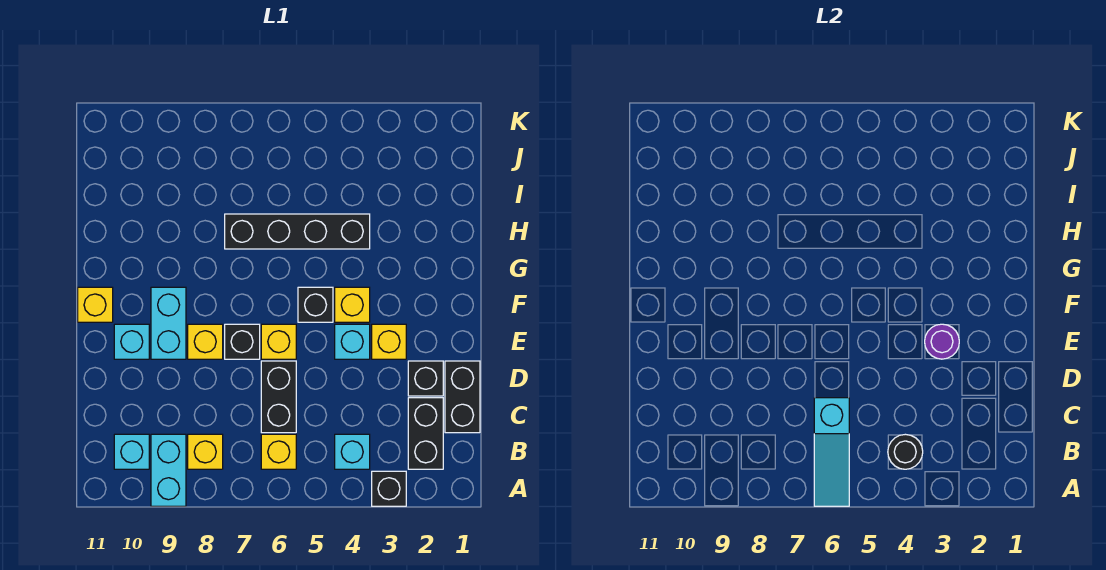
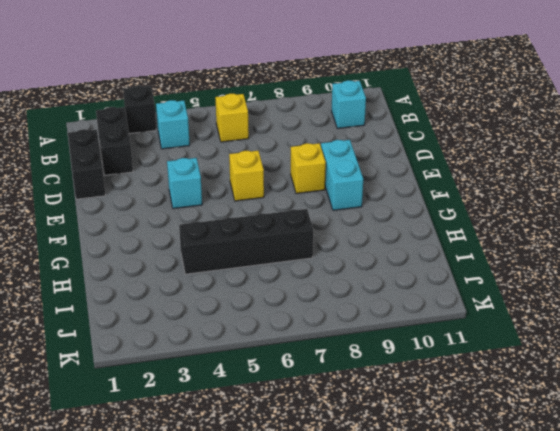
none -> cyan brick A9:B9 level 1
none -> yellow brick B8 level 1
none -> black brick C6:D6 level 1

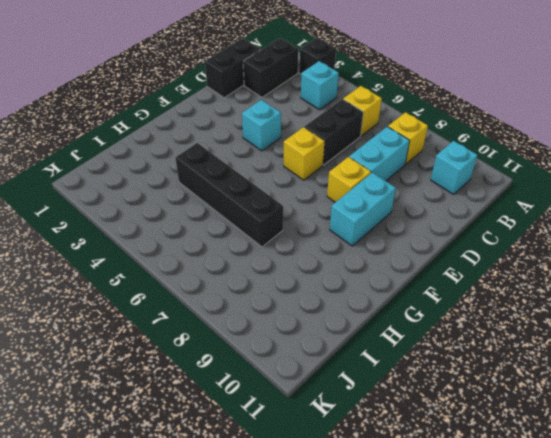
cyan brick C8:D8 level 1 -> cyan brick A9:B9 level 1
none -> black brick D2 level 1
none -> yellow brick E3 level 1
none -> black brick E7 level 1

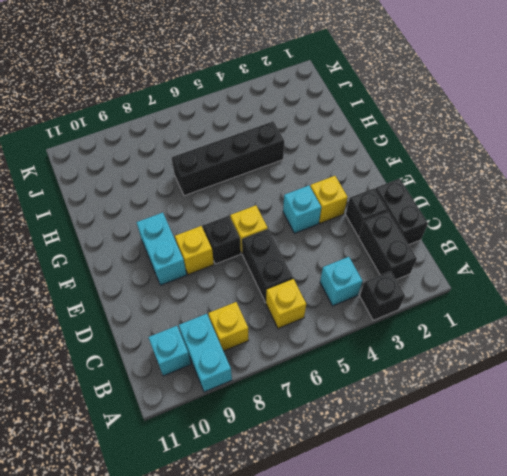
none -> cyan brick E10 level 1
none -> yellow brick F4 level 1
none -> black brick F5 level 1

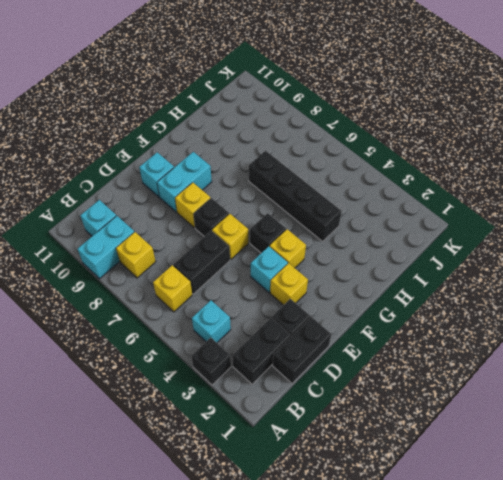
none -> yellow brick F11 level 1
none -> cyan slope A6:C6 level 2 top C
none -> black round brick B4 level 2

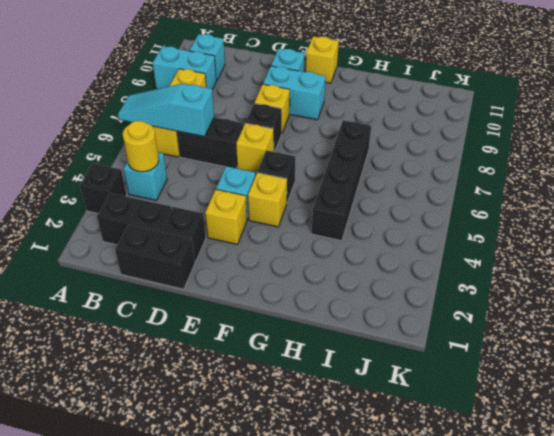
yellow round brick B4 level 2 -> black round brick B4 level 2
none -> purple round brick E3 level 2

